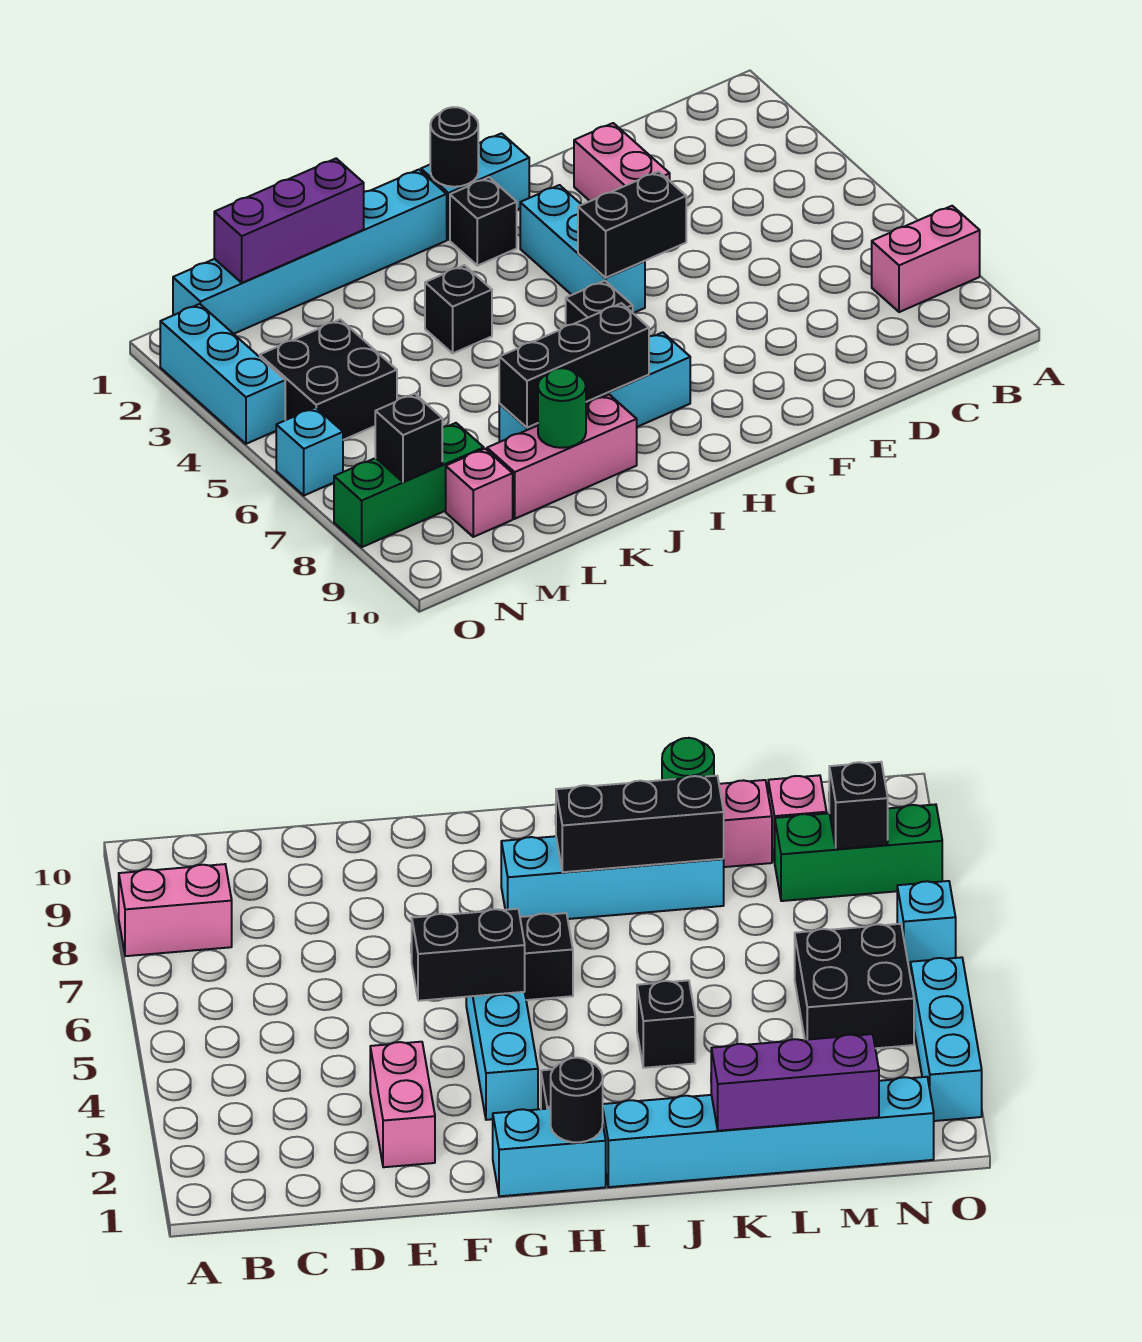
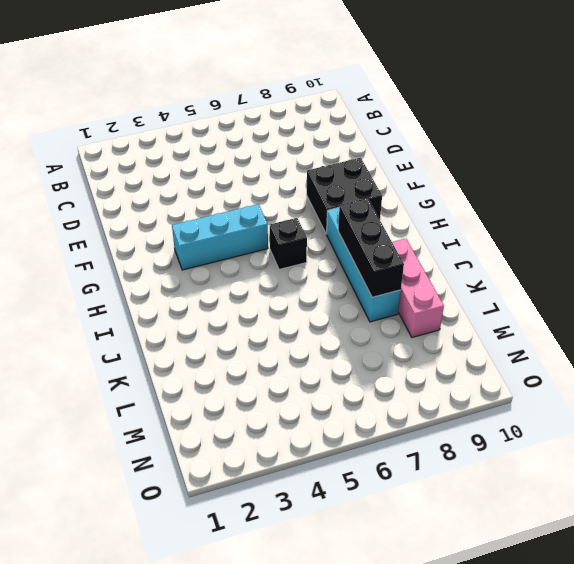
black brick F8:G9 level 1 -> black brick M4:N5 level 1
none -> pink brick A8:B8 level 1
none -> pink brick E2:E3 level 1
none -> cyan brick G1:H1 level 1

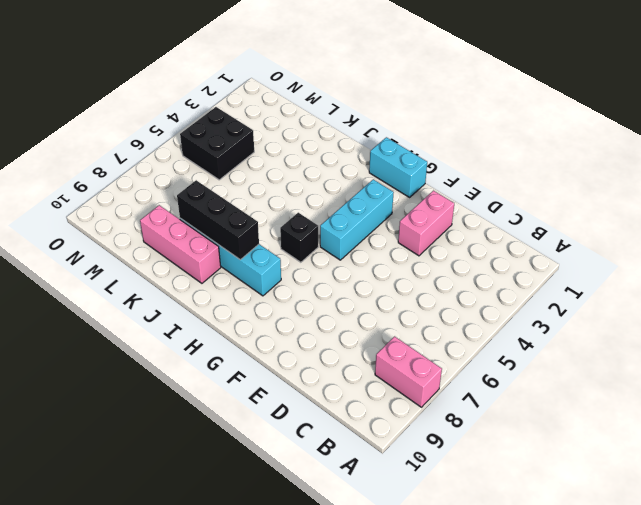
none -> black brick H2 level 1
none -> cyan brick I1:N1 level 1
none -> black brick J4 level 1

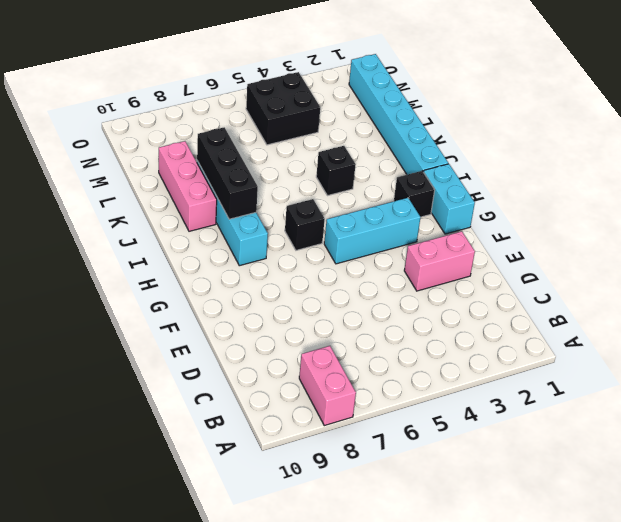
none -> green brick M8:O8 level 1
none -> pink brick M9 level 1
none -> cyan brick O2:O4 level 1

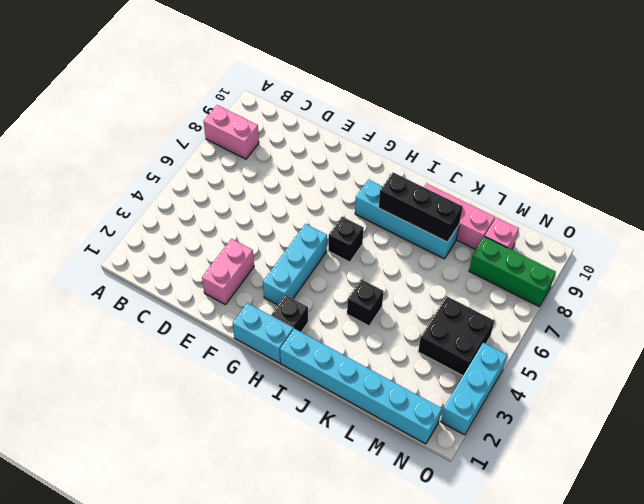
none -> cyan brick O6 level 1
none -> black brick F5:G5 level 2
none -> black round brick H1 level 2

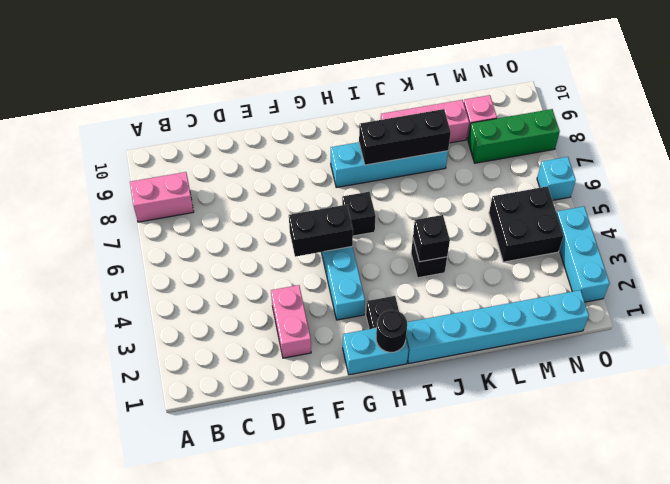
black brick J4 level 2 -> black brick N8 level 2
none -> purple brick K1:M1 level 2
none -> green round brick K9 level 2

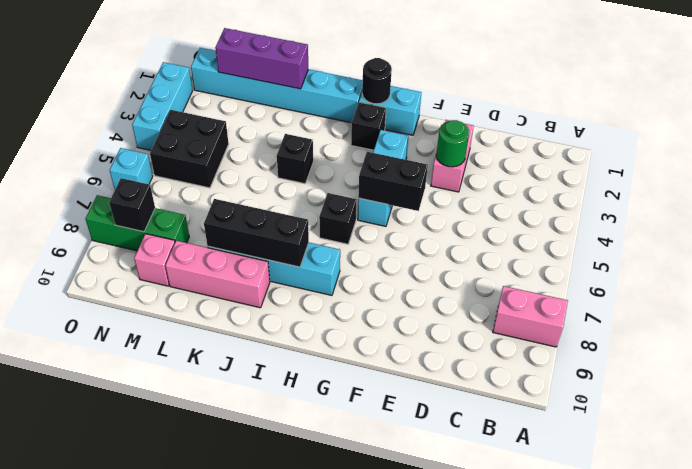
green round brick E3 level 2 -> green round brick K9 level 2

